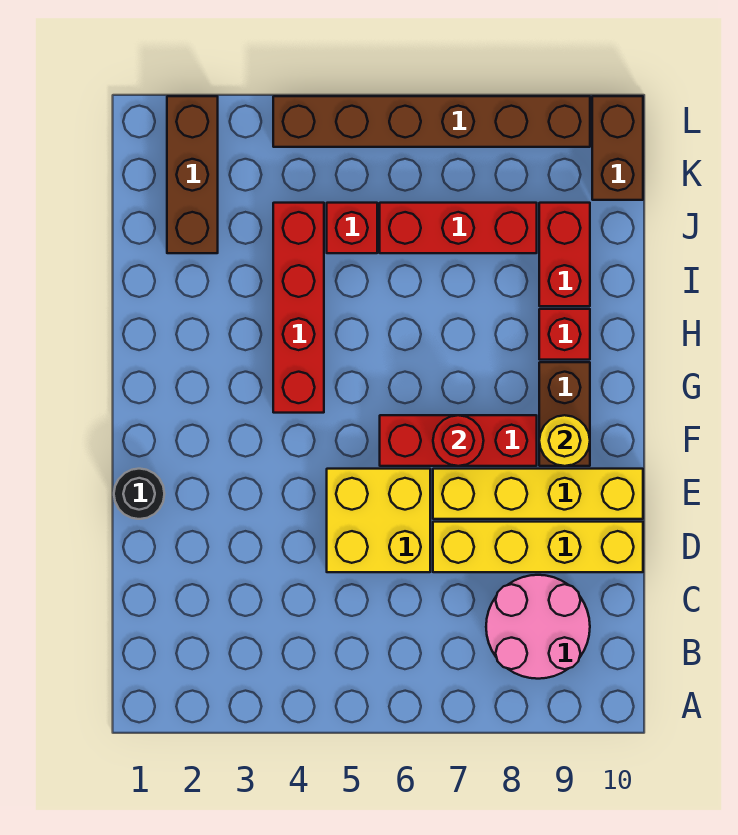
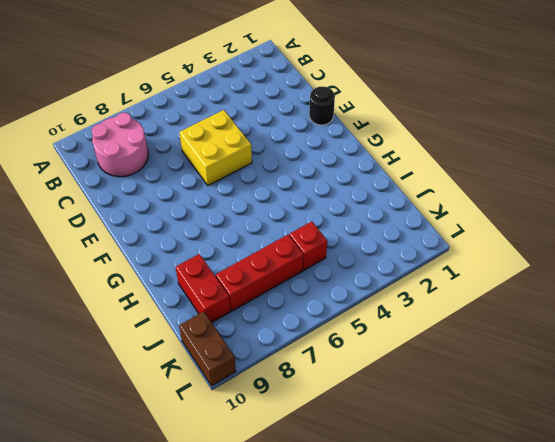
none -> yellow brick D7:D10 level 1
none -> yellow brick E7:E10 level 1
none -> red brick F6:F8 level 1

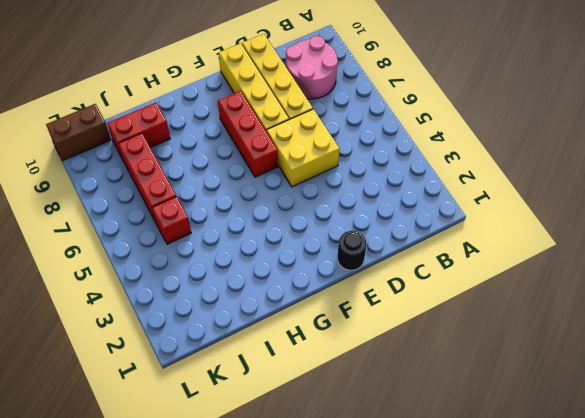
none -> brown brick F9:G9 level 1
none -> red brick G4:J4 level 1
none -> red brick H9 level 1

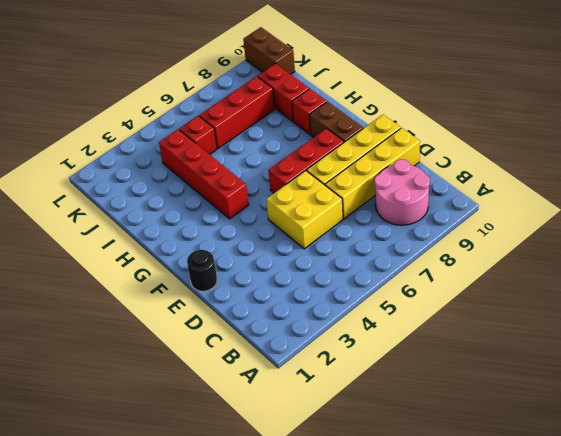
none -> brown brick J2:L2 level 1
none -> brown brick L4:L9 level 1
none -> red round brick F7 level 2

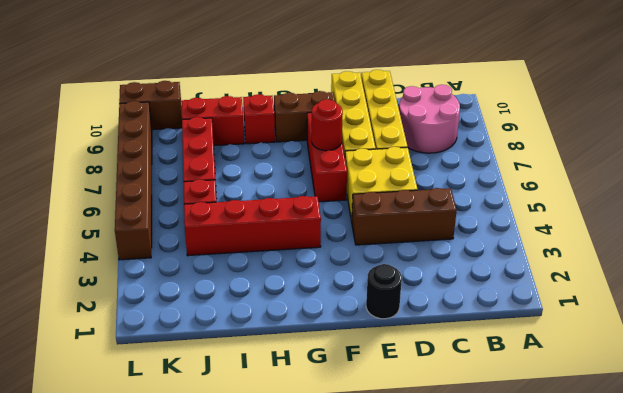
brown brick C4:E4 level 1 -> brown brick J2:L2 level 1
none -> yellow round brick F9 level 2

